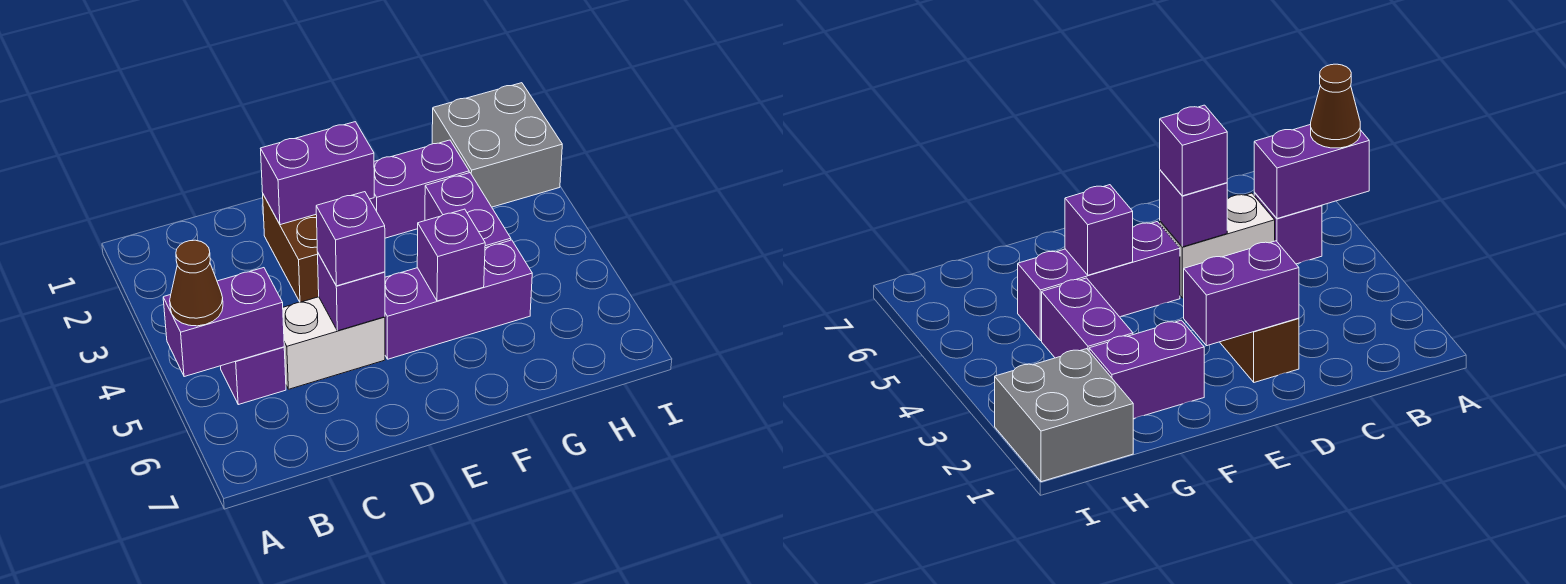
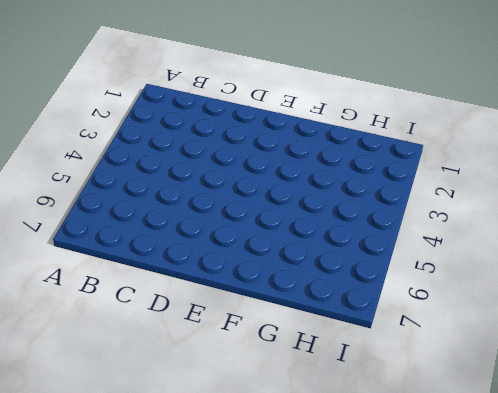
none -> purple brick B5 level 1
none -> white brick C5:D5 level 1
none -> brown brick D2:D3 level 1

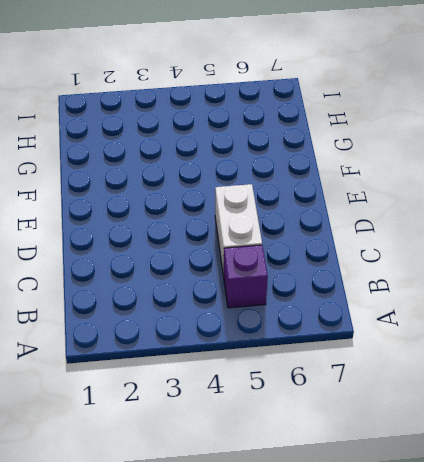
none -> brown brick D2:D3 level 1
none -> purple brick E5:G5 level 1
none -> purple brick F2:G2 level 1

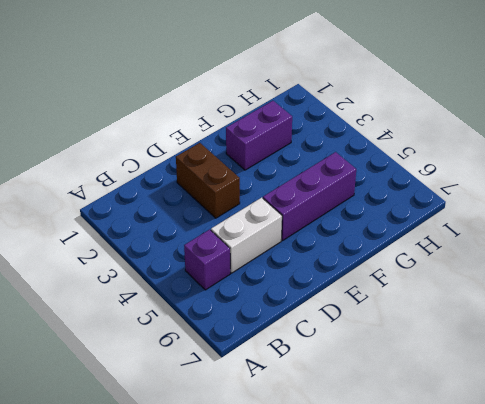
none -> purple brick G3:G4 level 1
none -> grey brick H1:I2 level 1
none -> purple brick A5:B5 level 2

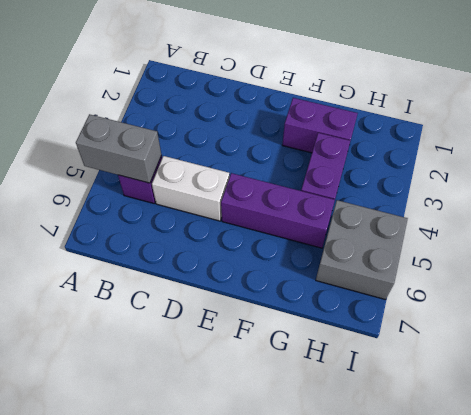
grey brick A5:B5 level 2 -> purple brick A5:B5 level 2
grey brick H5:I6 level 1 -> grey brick H1:I2 level 1
none -> brown brick D2:D3 level 1
none -> purple brick D2:E2 level 2
none -> purple brick D5 level 2

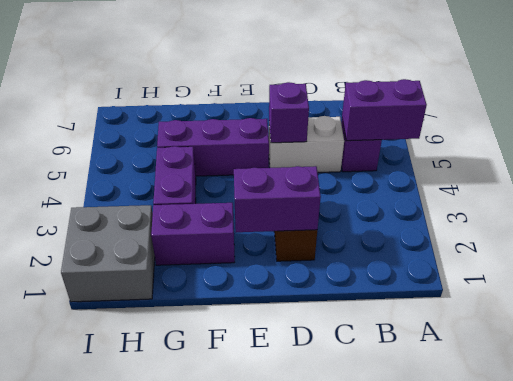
none -> purple brick F5 level 2
none -> brown cone A5 level 3
none -> purple brick D5 level 3

